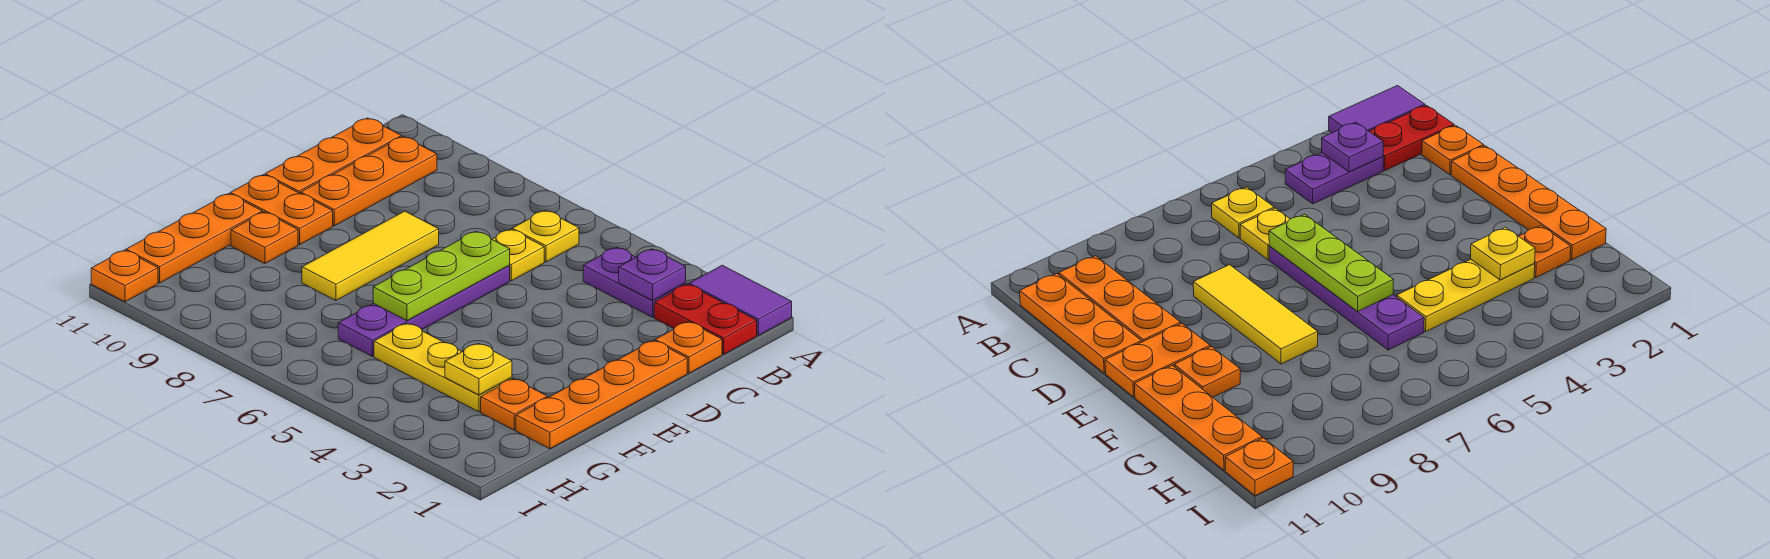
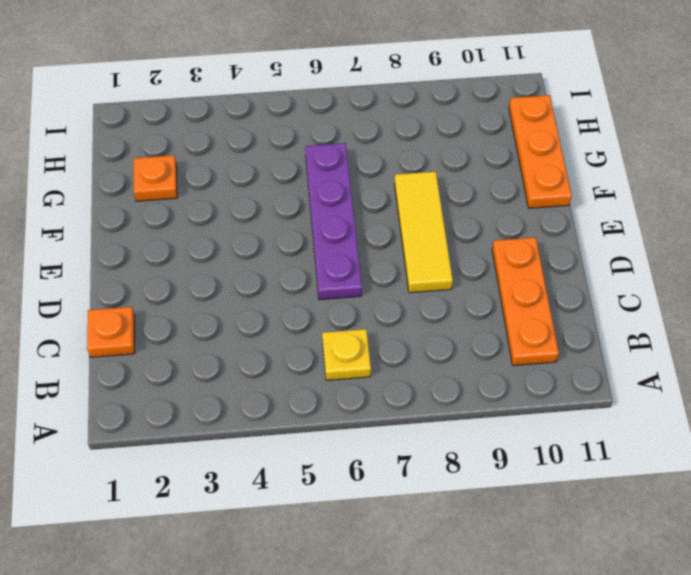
none -> purple tile A1:A2 level 1
none -> red plate B1:B2 level 1
none -> purple plate B3:B4 level 1

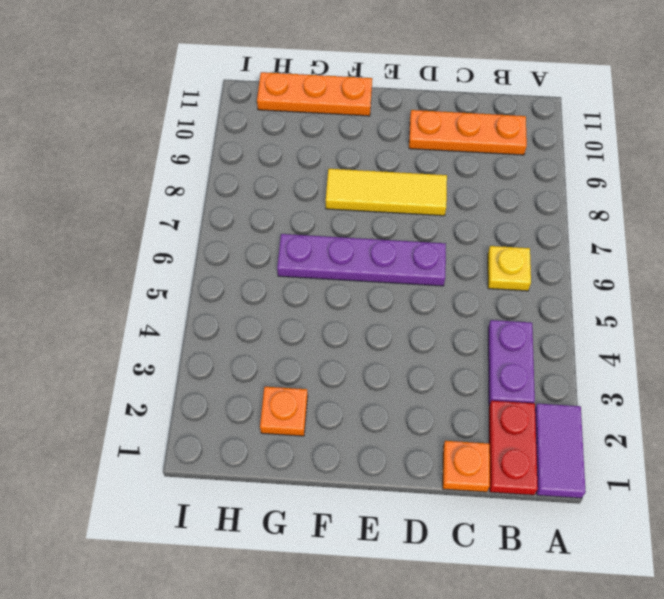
none -> orange plate B11:D11 level 1
none -> yellow plate C6 level 1
none -> orange plate D1:G1 level 1

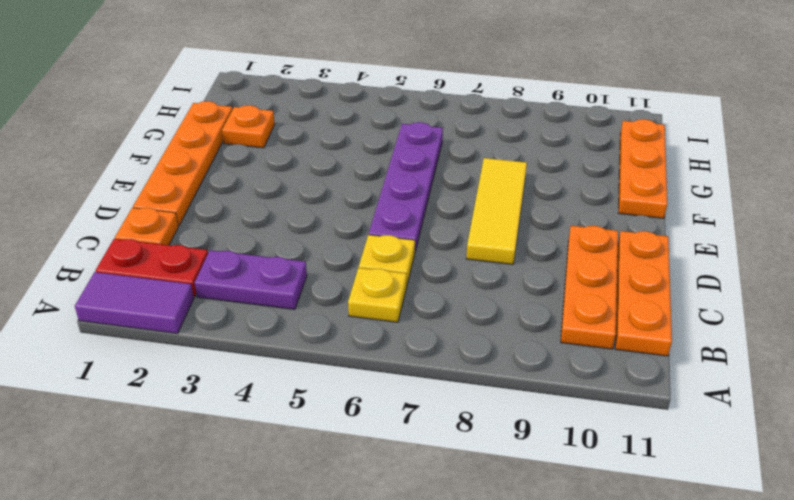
none -> orange plate E10:E11 level 1
none -> orange plate F10 level 1
none -> yellow plate G3:G5 level 1

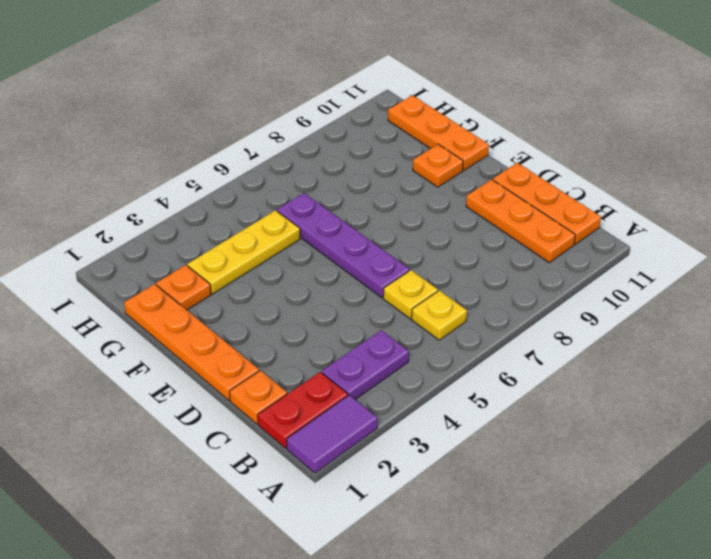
none -> yellow tile D8:F8 level 1
none -> orange plate E10:E11 level 1
none -> orange plate I11 level 1

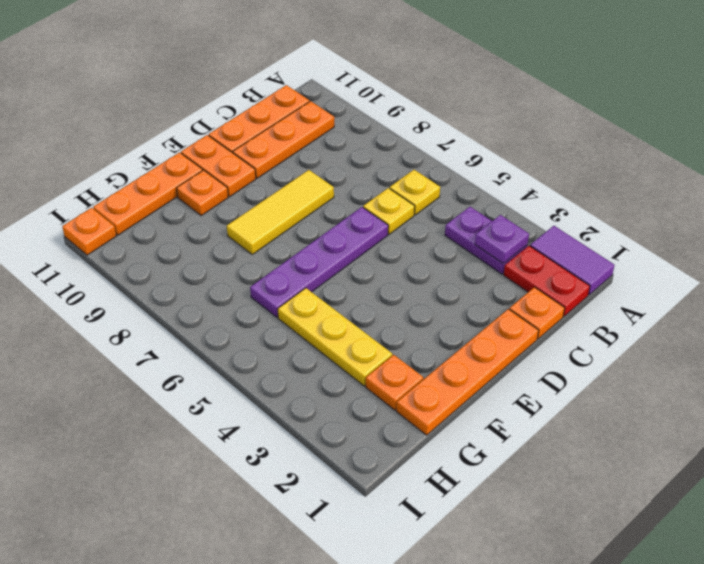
none -> lime plate D6:F6 level 2
none -> yellow plate G3 level 2

